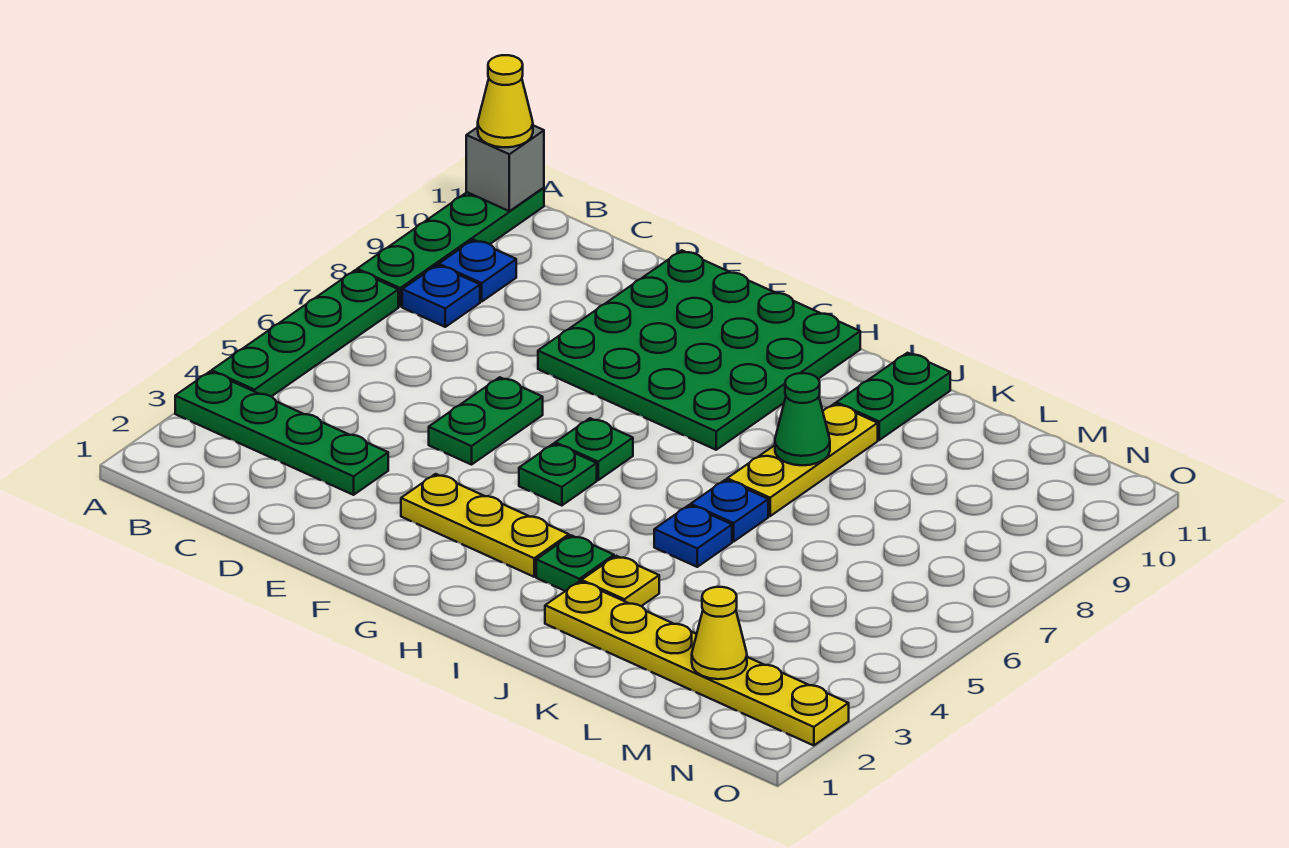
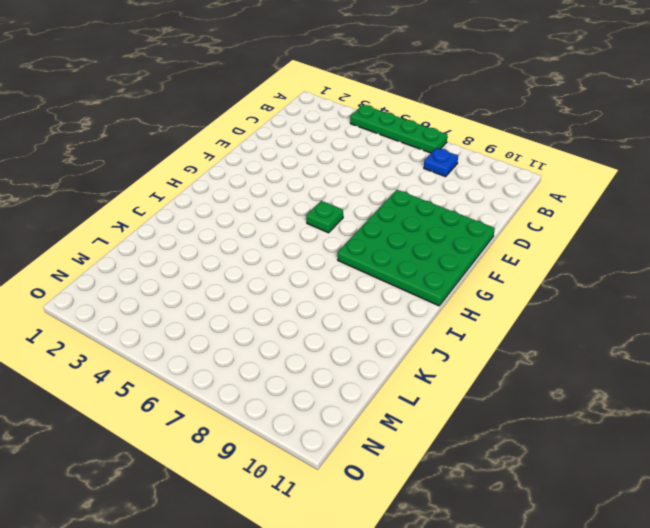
none -> green plate A3:D3 level 1
none -> green plate A8:A11 level 1
none -> blue plate B9 level 1

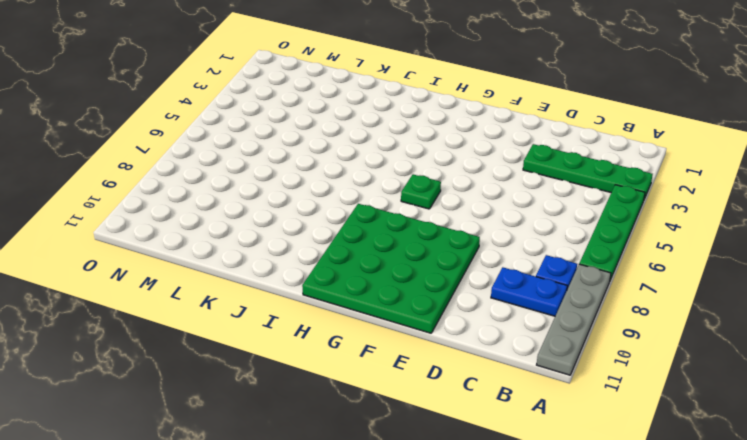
grey plate A8:A11 level 1 -> green plate A8:A11 level 1
blue plate B9:C9 level 1 -> blue plate B9 level 1
none -> green plate E5:E6 level 1
none -> yellow plate F3:H3 level 1
none -> green plate G5 level 1

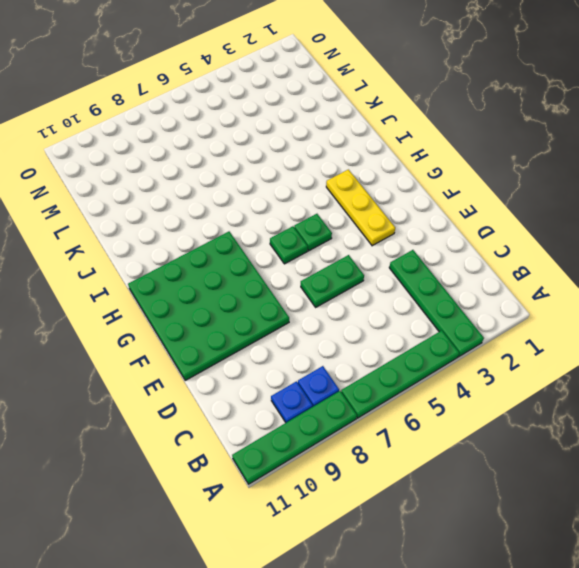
none -> green plate I3 level 1
none -> yellow plate J2:O2 level 1
none -> yellow plate J3 level 1

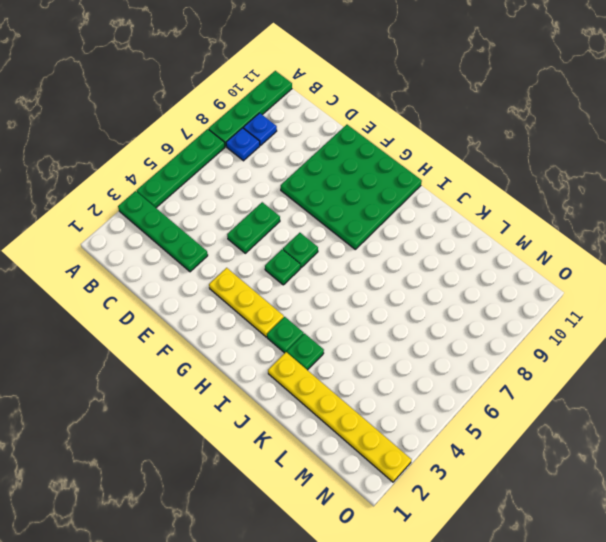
green plate J3 level 1 -> yellow plate J3 level 1
none -> blue plate J5 level 1
none -> blue plate J6 level 1
none -> yellow plate J7:J9 level 1

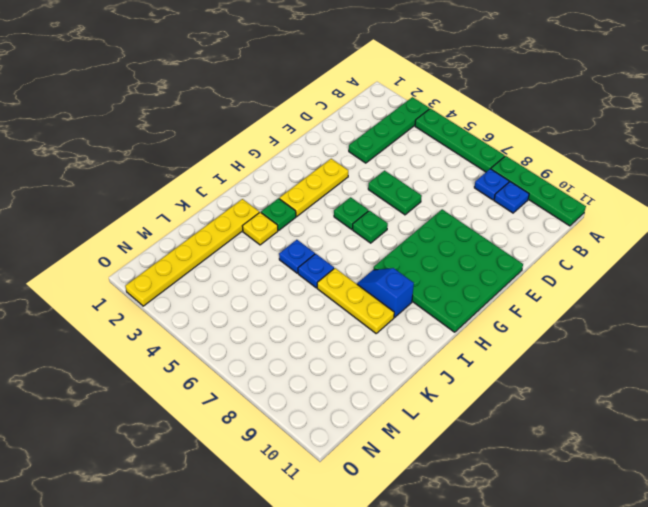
blue slope I8:I9 level 1 top 9 -> none
none -> green plate J10:J11 level 1
none -> grey brick A11 level 2
none -> green cone J8 level 2

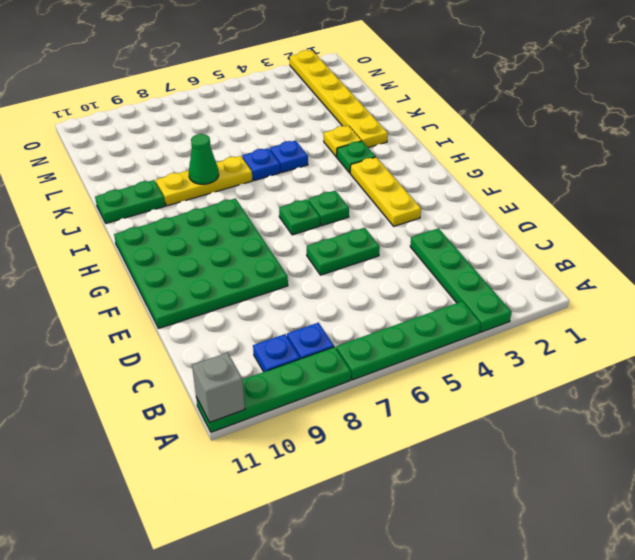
none -> yellow cone M2 level 2
none -> yellow cone A11 level 3

